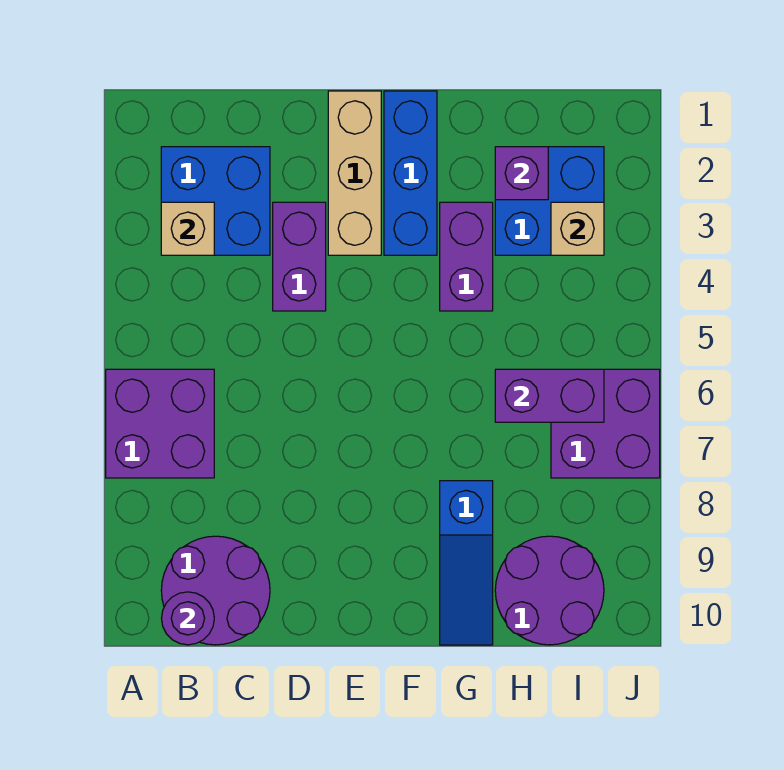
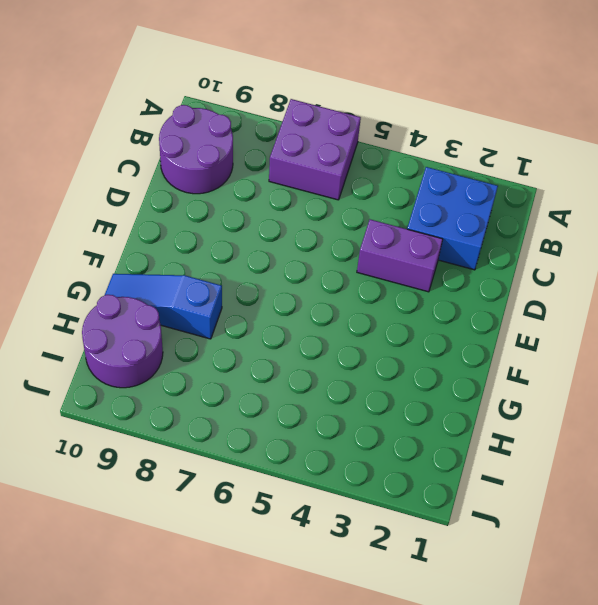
none -> tan brick E1:E3 level 1
none -> blue brick F1:F3 level 1
none -> purple brick G3:G4 level 1

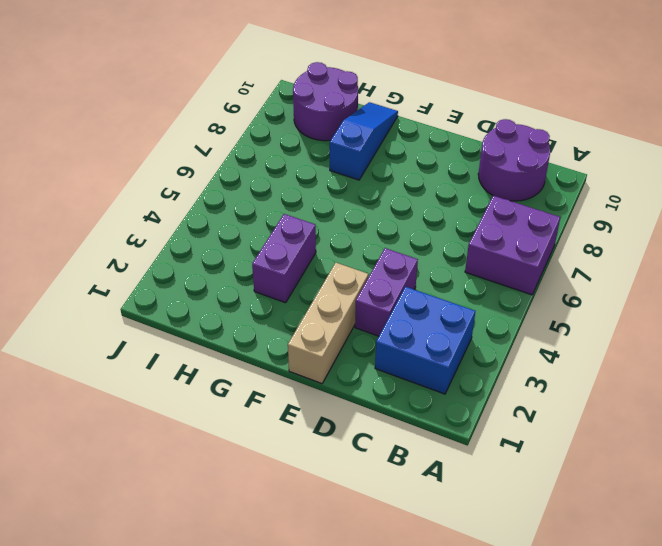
none -> blue brick F1:F3 level 1
none -> blue brick H2:I3 level 1
none -> purple brick I6:J7 level 1

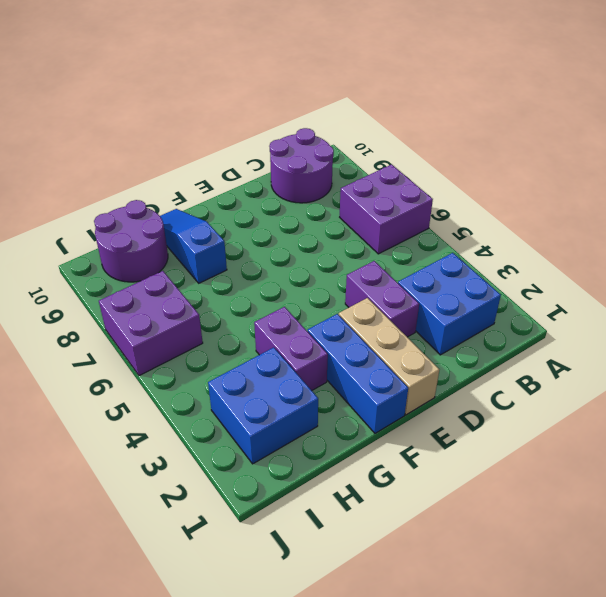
none -> tan brick B3 level 2
none -> purple round brick B10 level 2
none -> purple brick H2 level 2

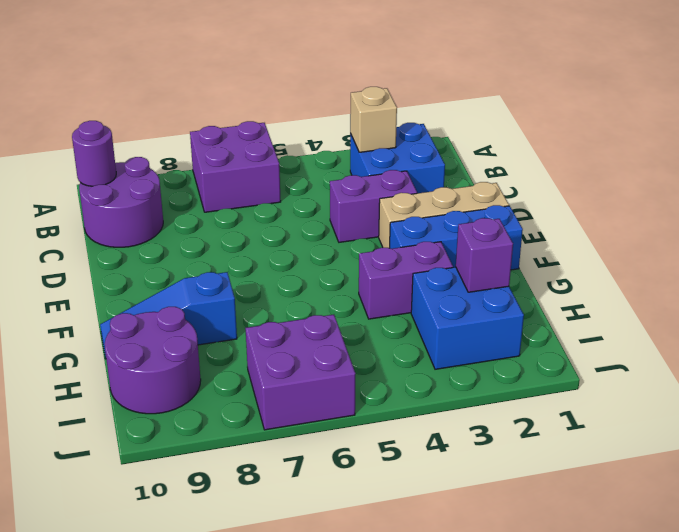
none -> purple brick H6:I6 level 2
none -> tan brick I3 level 2

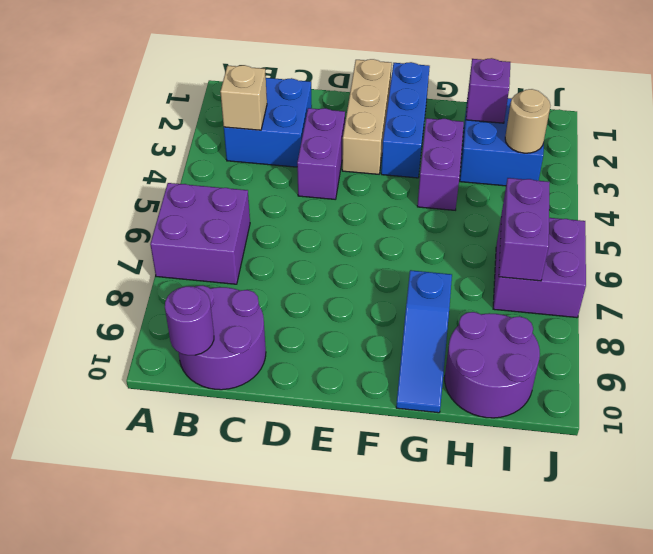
tan round brick I3 level 2 -> tan brick I3 level 2
purple brick I6:I7 level 2 -> purple brick H6:I6 level 2

